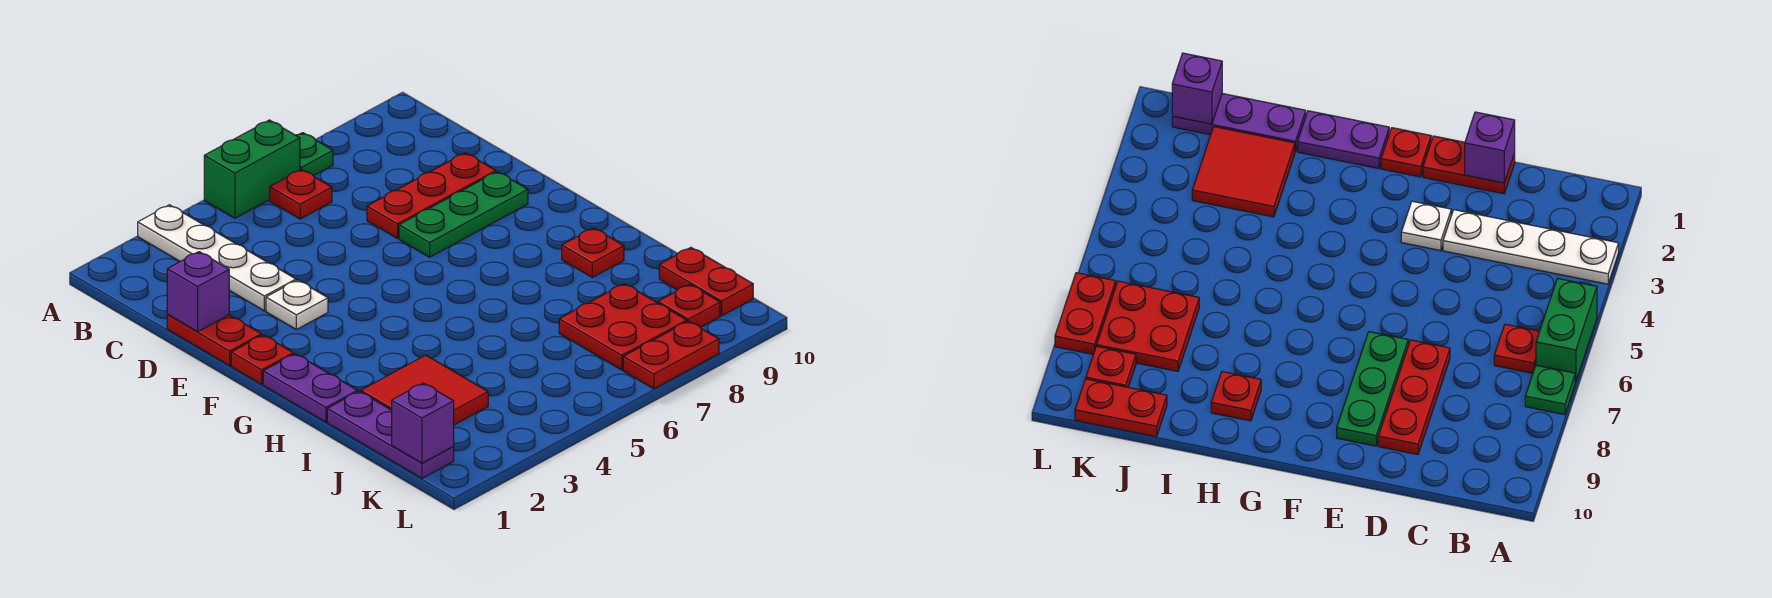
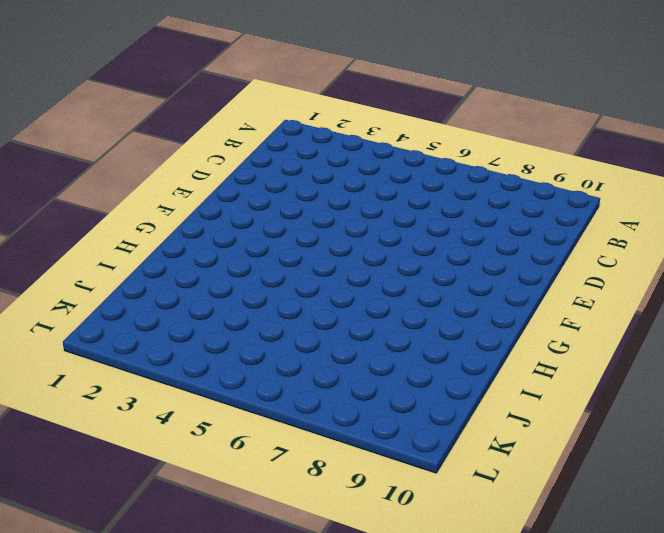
none -> white plate A3:D3 level 1
none -> green brick A5:A6 level 1
none -> green plate A7 level 1

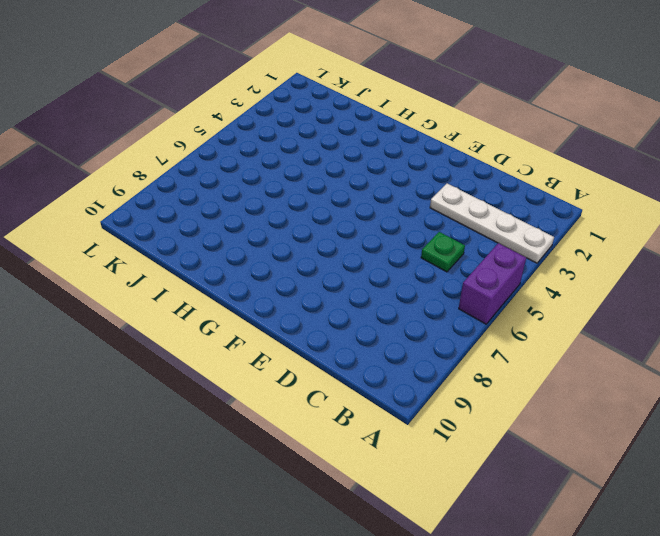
purple brick A5:A6 level 1 -> green brick A5:A6 level 1
green plate C5 level 1 -> green plate A7 level 1
none -> red plate B6 level 1
none -> red plate D1:E1 level 1
none -> red plate D7:D9 level 1

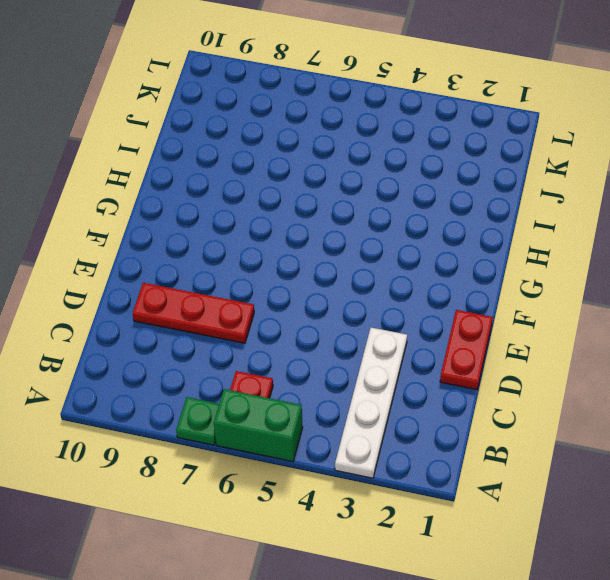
none -> white plate E3 level 1
none -> green plate E7:E9 level 1
none -> red plate F1 level 1

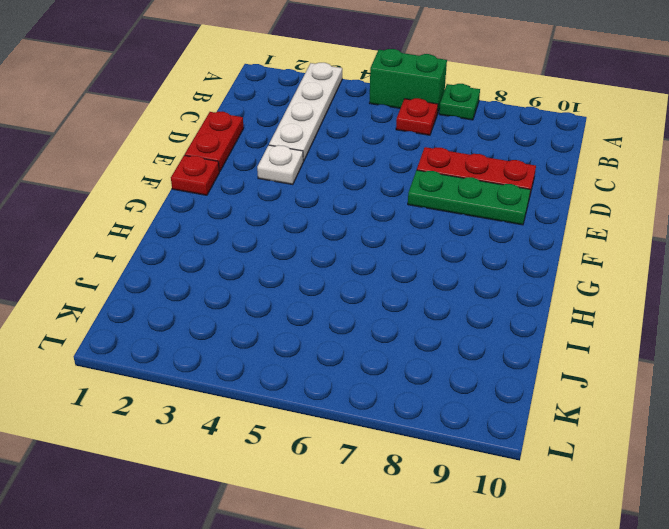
none -> purple plate G1:H1 level 1
none -> red plate H9 level 1
none -> purple plate I1:K1 level 1

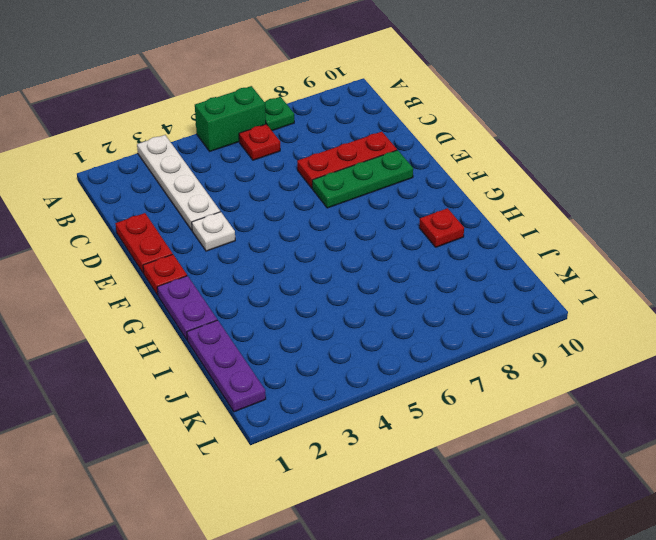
none -> red tile I2:J3 level 1
none -> red plate J7:K8 level 1
none -> red plate J10:K10 level 1

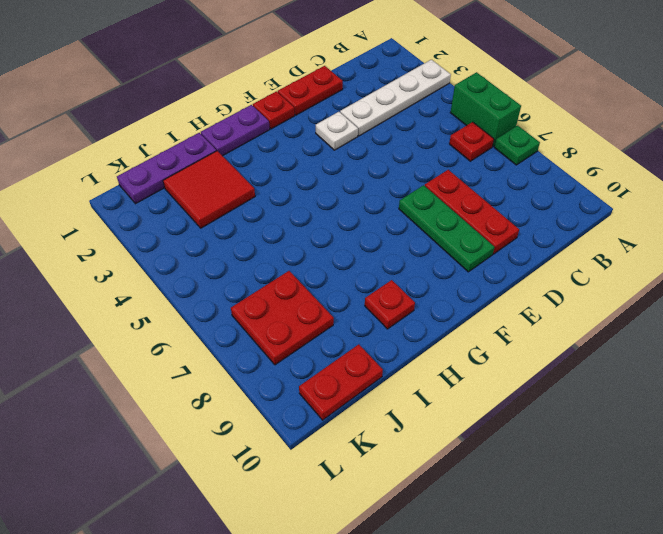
none -> red plate K9 level 1
none -> red plate L7:L8 level 1
none -> purple brick D1 level 2

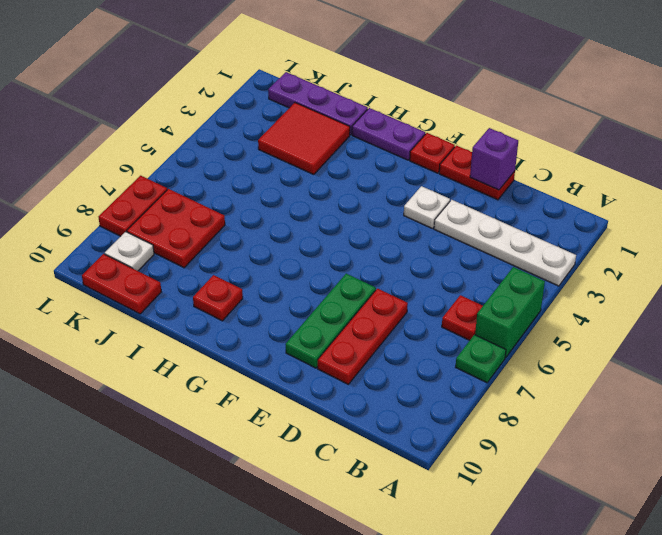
white plate K9 level 1 -> red plate K9 level 1
none -> purple brick K1 level 2

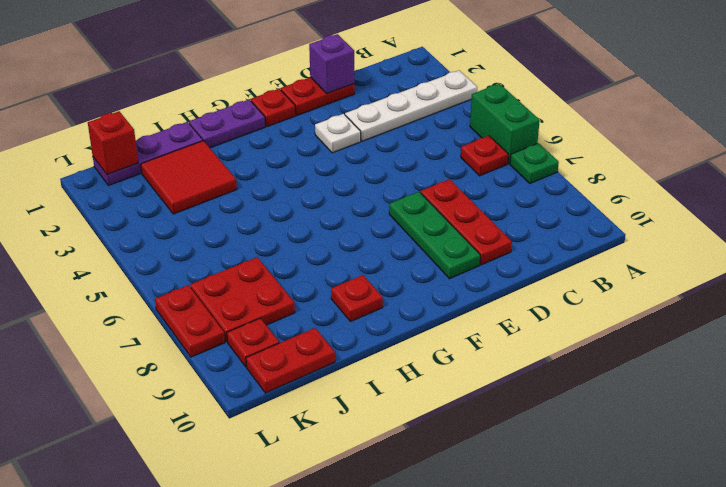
red brick K1 level 2 -> purple brick K1 level 2

